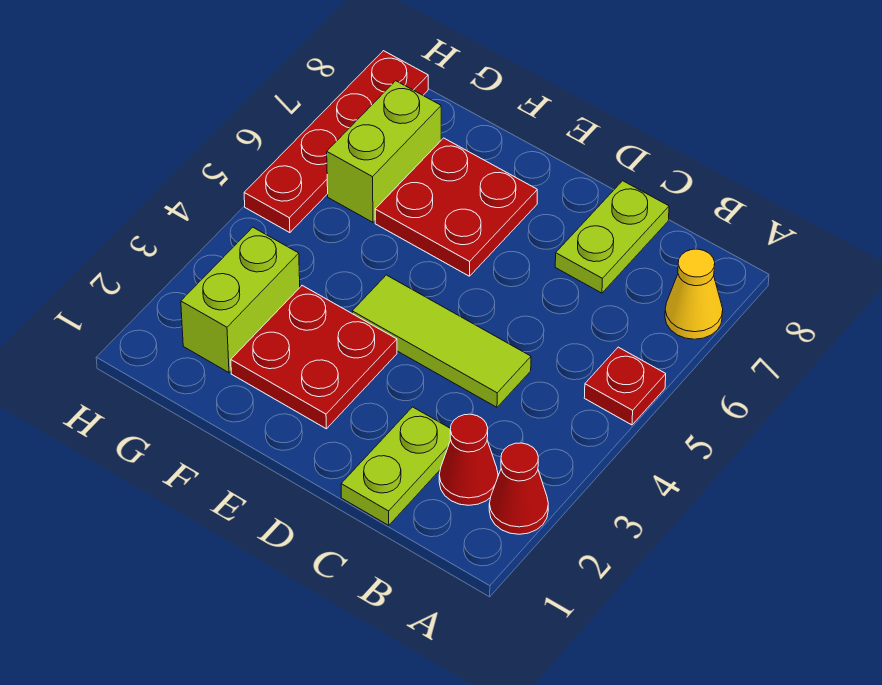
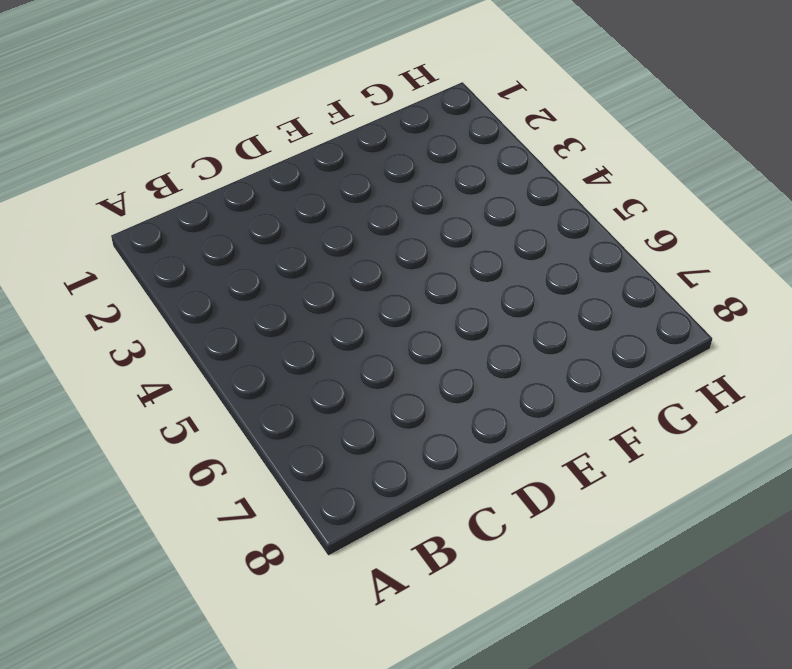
none -> red cone A2 level 1
none -> red plate A5 level 1
none -> yellow cone A7 level 1

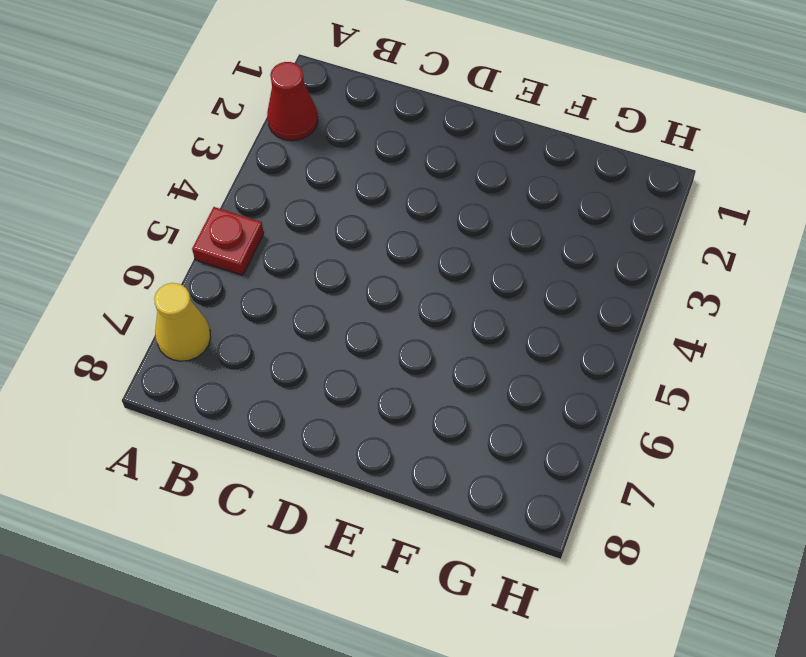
none -> red cone B2 level 1
none -> lime plate C1:C2 level 1
none -> lime tile C4:E4 level 1

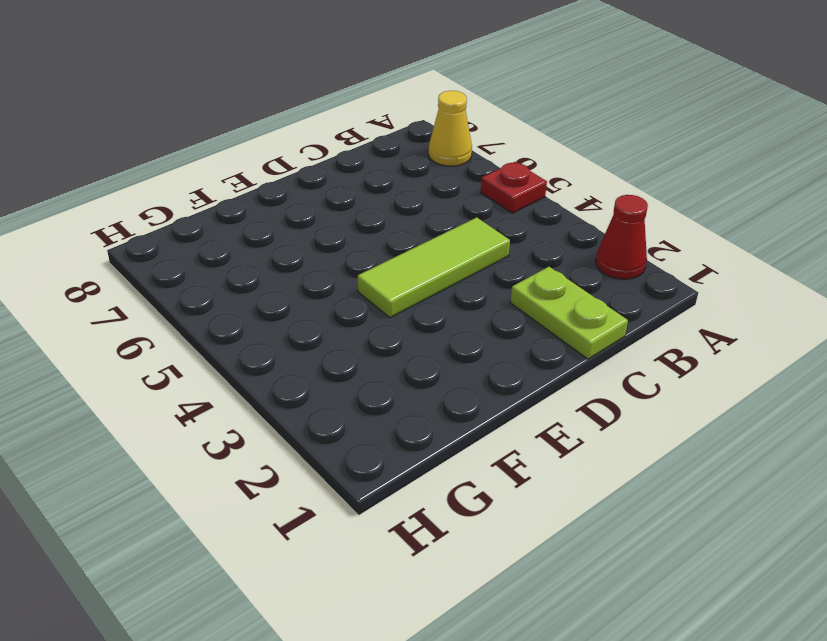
none -> red cone B2 level 1
none -> lime plate C7:C8 level 1
none -> red plate E2:F3 level 1

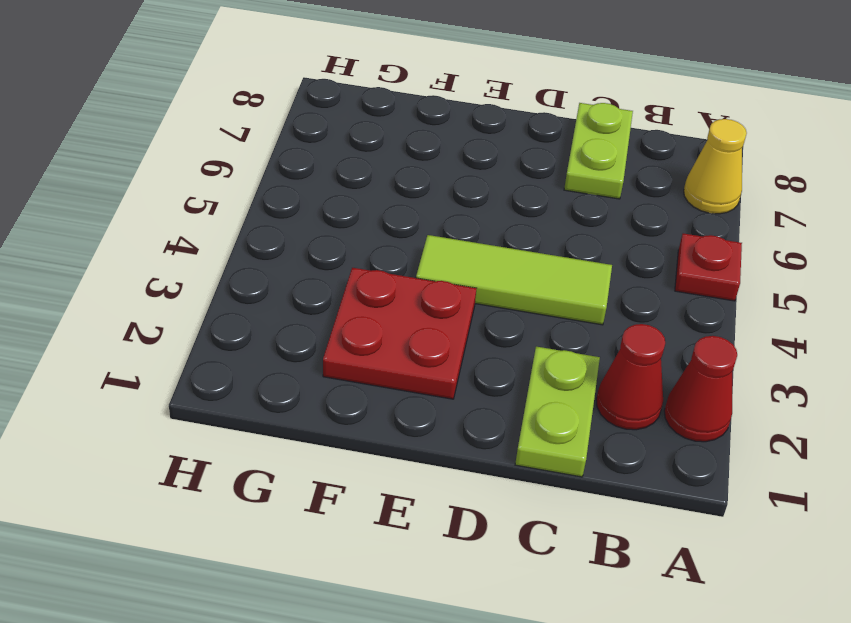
none -> red plate E6:F7 level 1
none -> lime brick G2:G3 level 1
none -> lime brick G6:G7 level 1

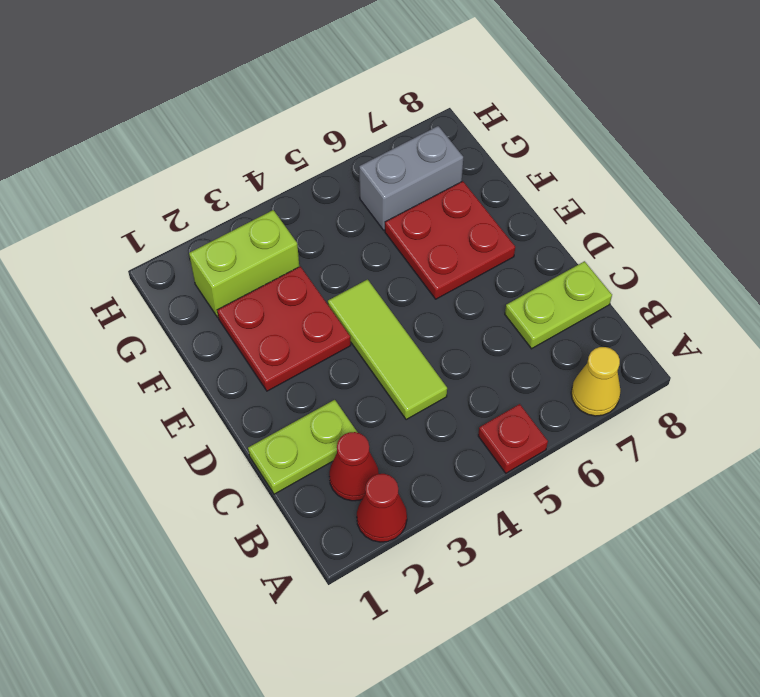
grey brick G6:G7 level 1 -> lime brick G6:G7 level 1
none -> red plate H5:H8 level 1

